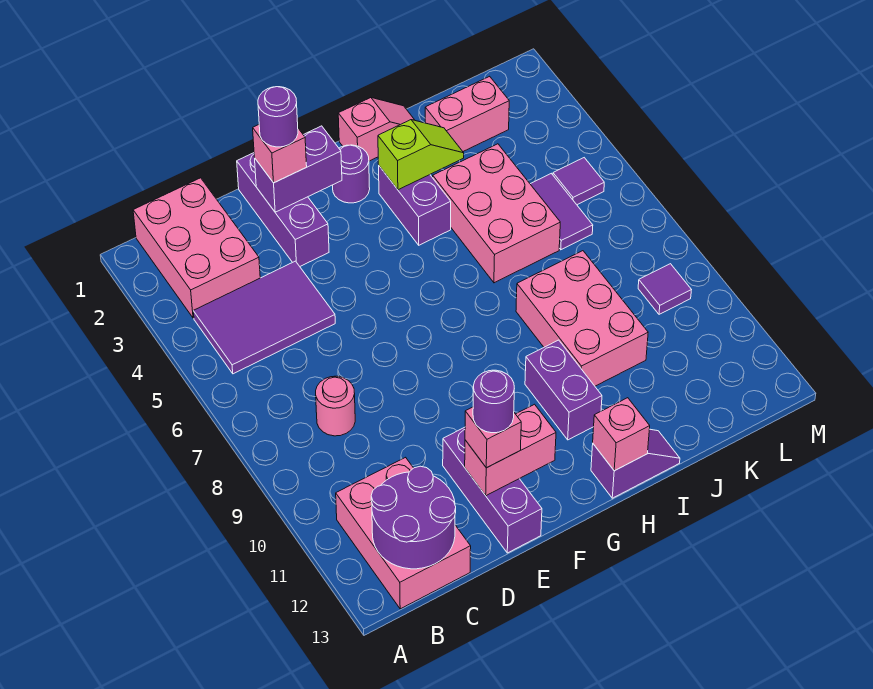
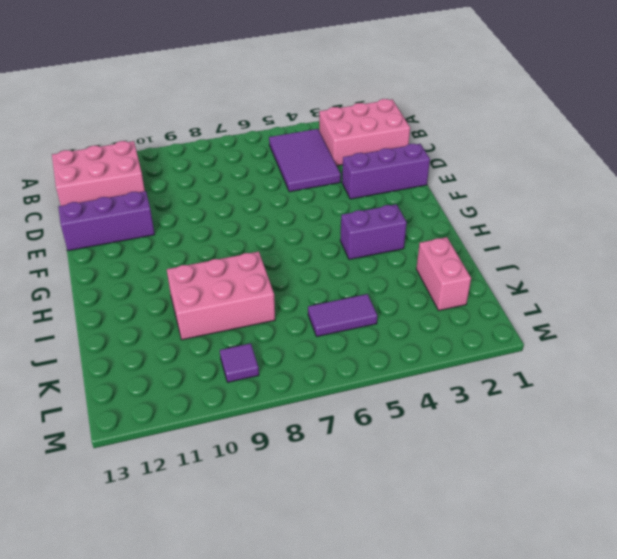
none -> pink round brick C8 level 1
none -> purple round brick G2 level 1
none -> pink slope H1:I1 level 1 top H

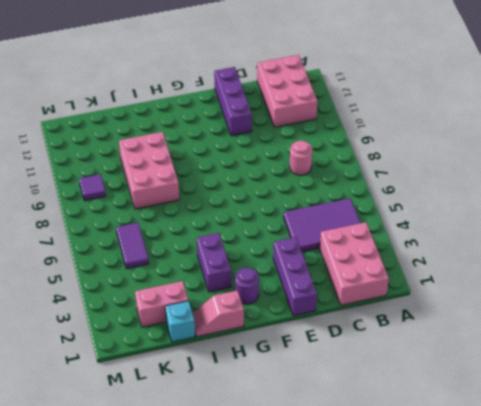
cyan brick J1 level 1 -> none
none -> purple brick H10:H11 level 1
none -> purple slope H13:I13 level 1 top H
none -> pink brick I4:J6 level 1

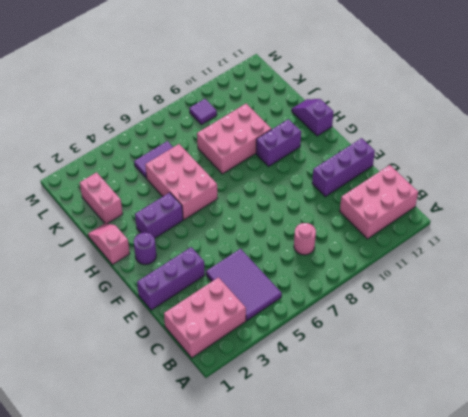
pink brick H5:J6 level 1 -> pink brick I4:J6 level 1
none -> purple tile L5 level 1
none -> purple round brick B12:C13 level 2
none -> purple brick E2:F2 level 2

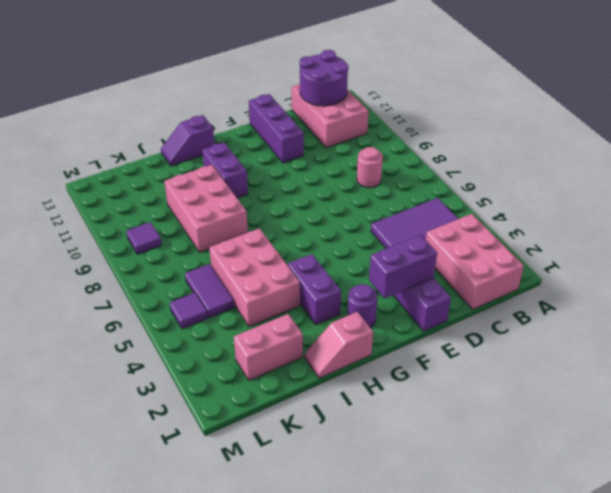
none -> pink brick E12:F12 level 2
none -> lime slope H3:I3 level 2 top H
none -> pink brick H13 level 2

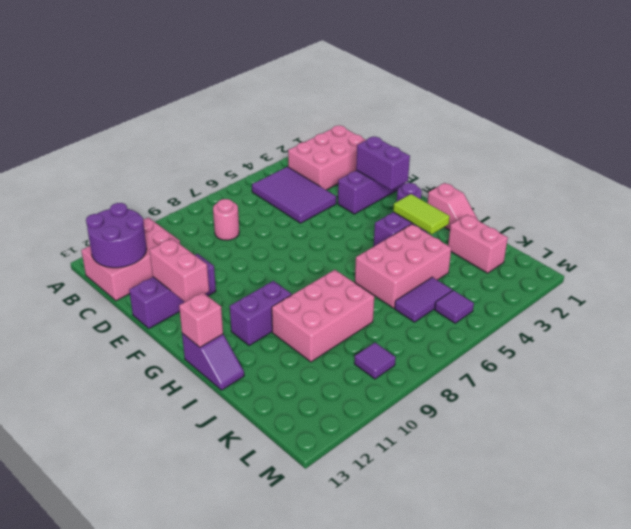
lime tile H3:I3 level 2 -> lime slope H3:I3 level 2 top H
none -> pink brick E2 level 3
none -> pink brick E12 level 3
none -> purple round brick E2 level 4

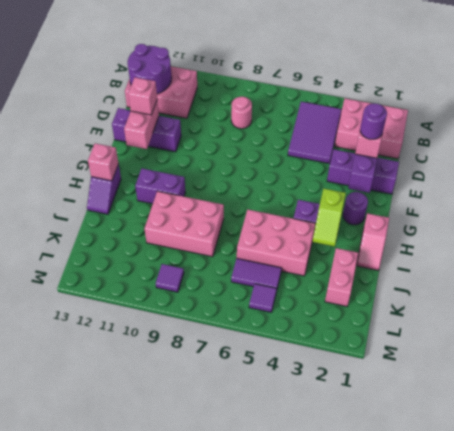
none -> purple round brick E12 level 4

